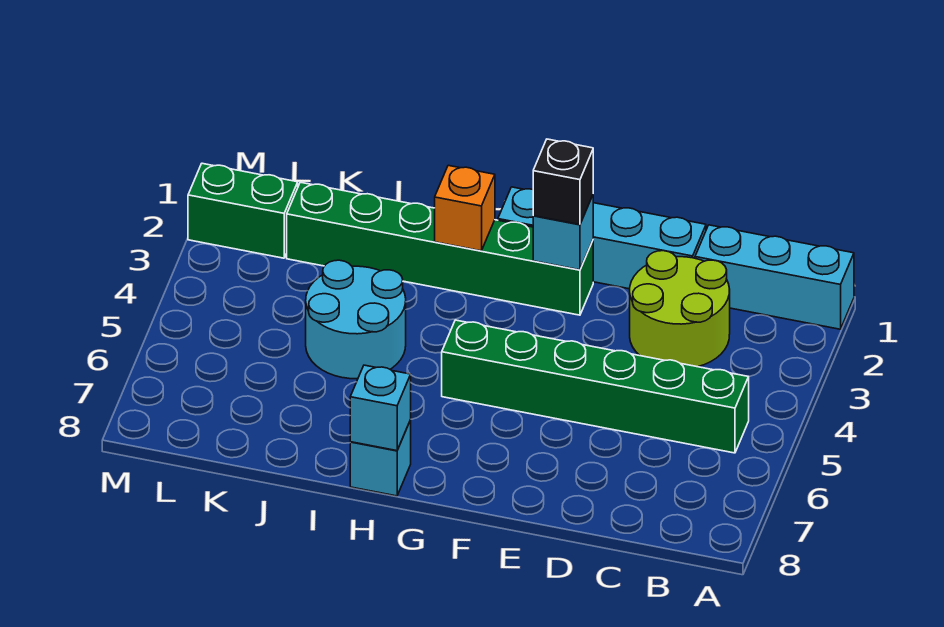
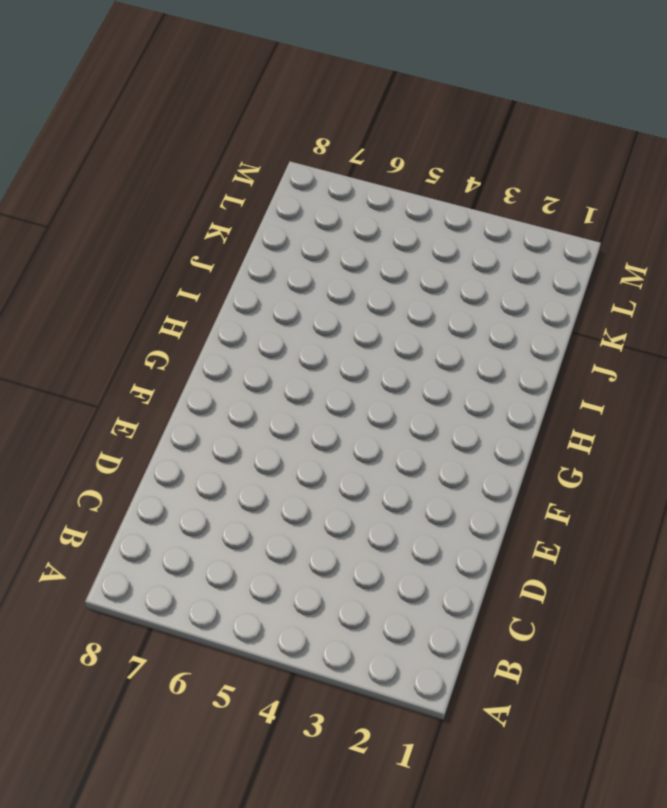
none -> cyan brick A1:C1 level 1
none -> green brick B5:G5 level 1
none -> lime round brick C2:D3 level 1

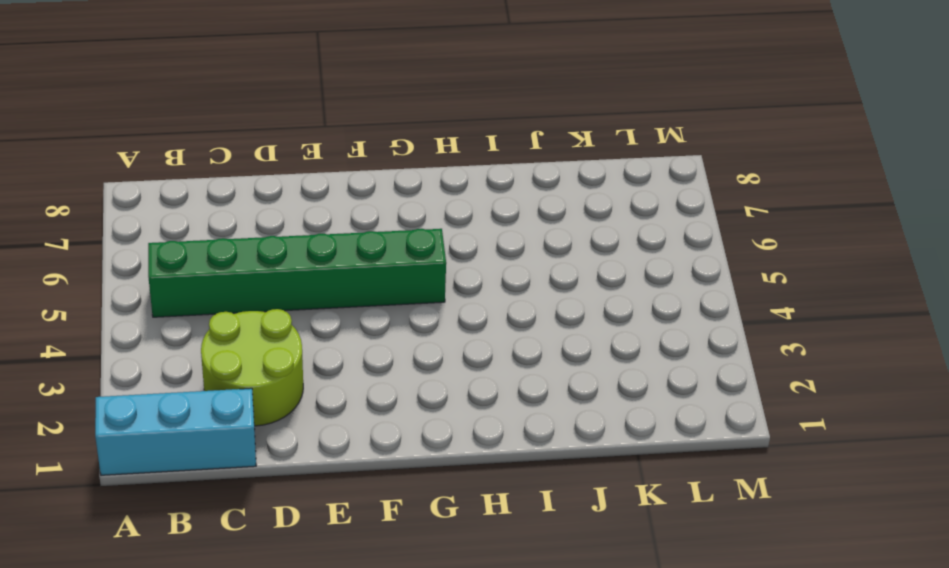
none -> cyan brick D1:G1 level 1
none -> green brick F2:K2 level 1
none -> cyan brick H8 level 1

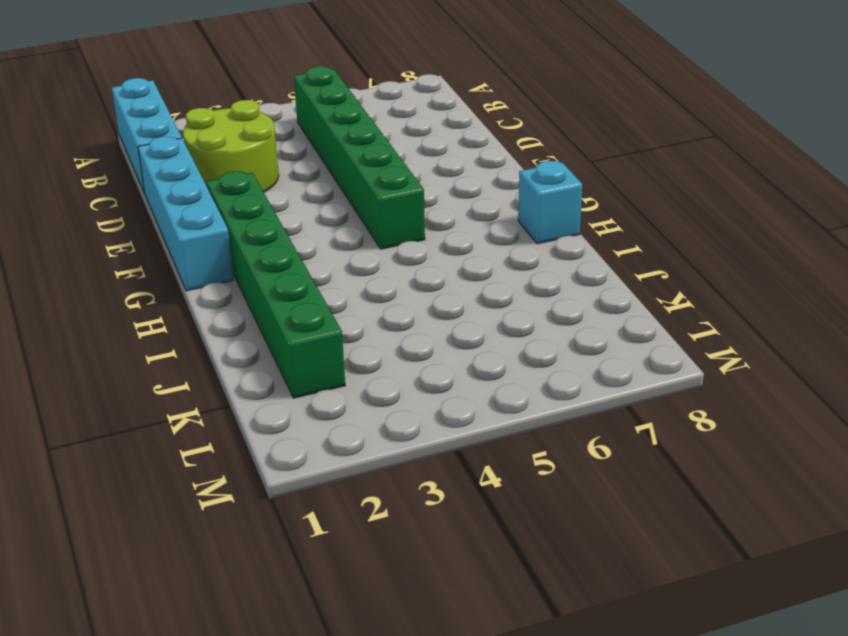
none -> cyan round brick I4:J5 level 1
none -> green brick L2:M2 level 1
none -> cyan brick F2 level 2

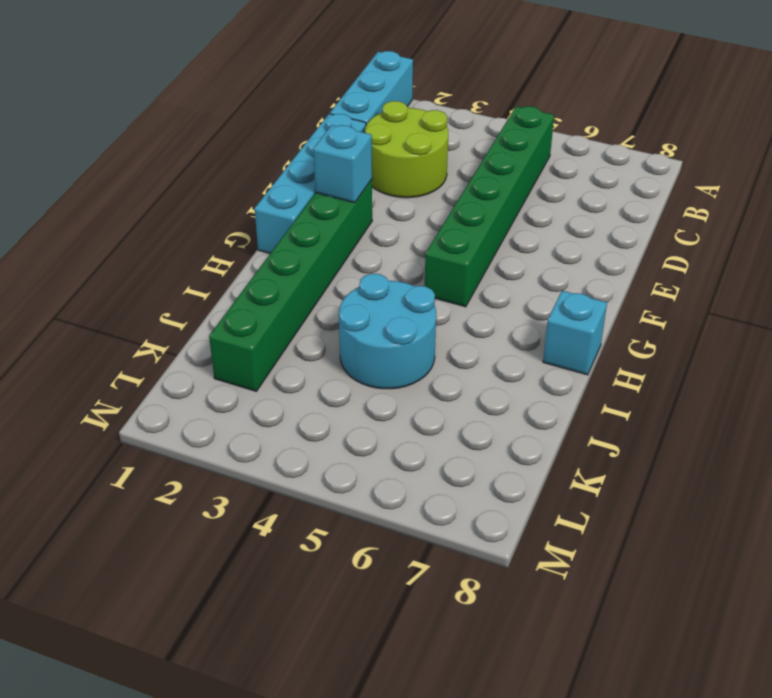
none -> green brick L2:M2 level 1
none -> orange brick H2 level 2
none -> cyan brick H8 level 2

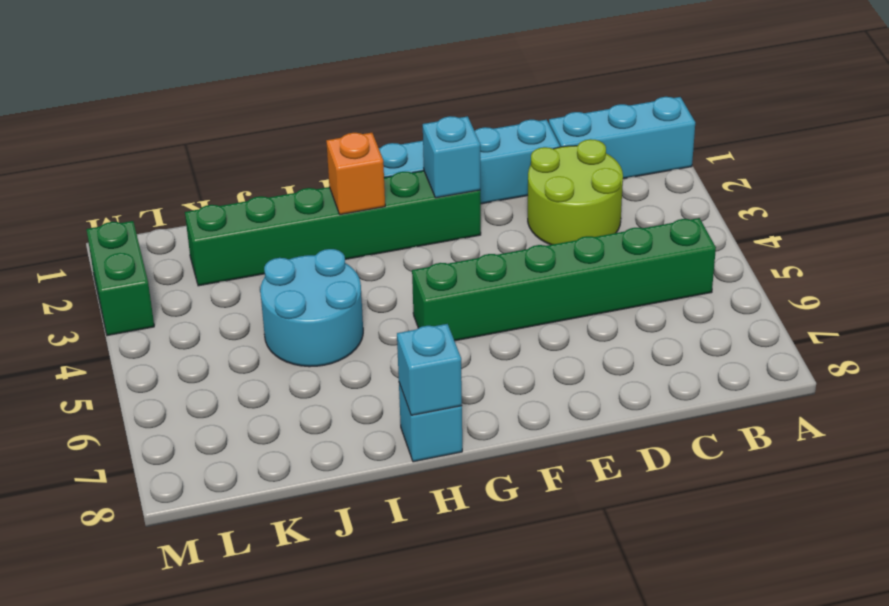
green brick M2:M3 level 1 -> green brick L2:M2 level 1
none -> black brick F2 level 3

